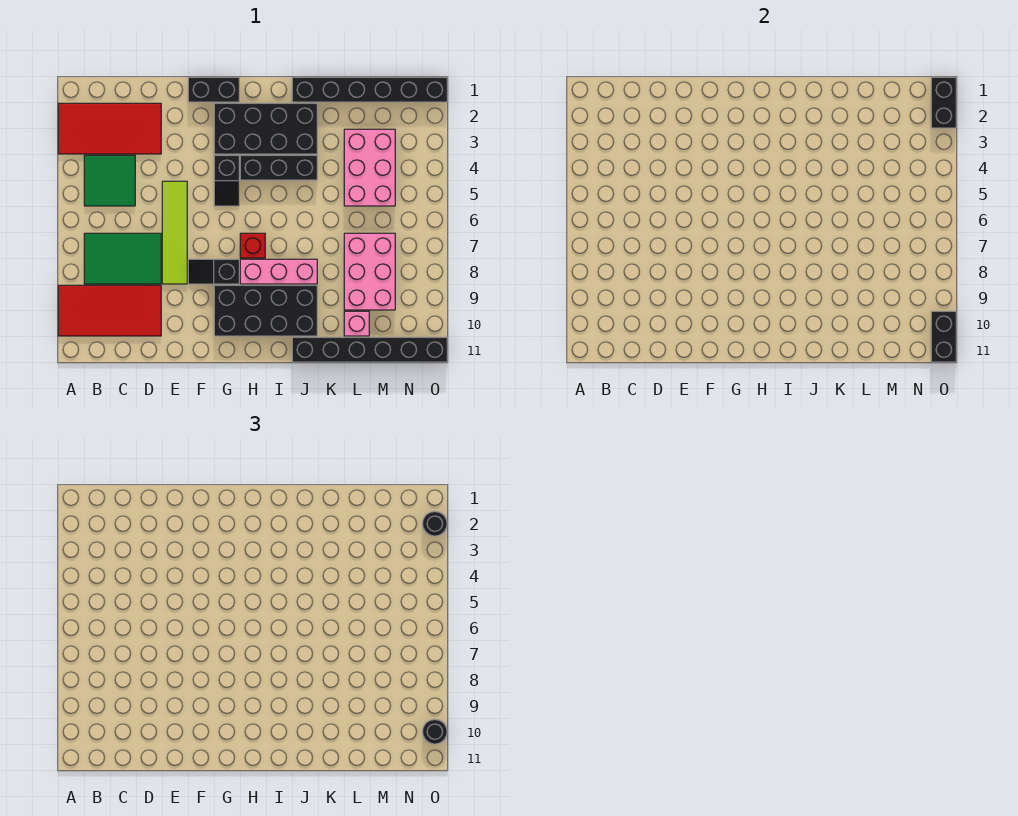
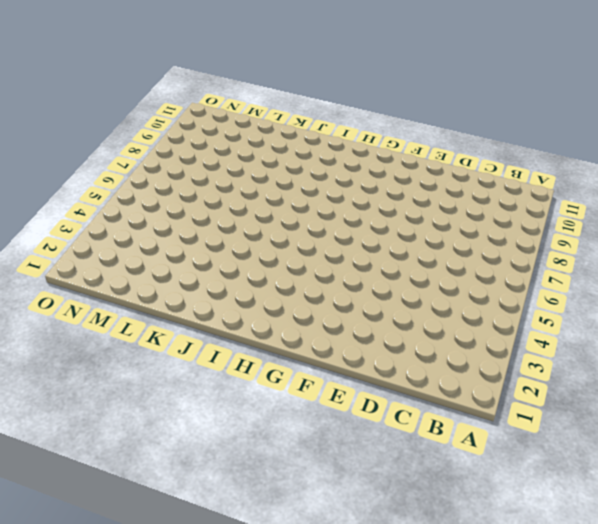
none -> red tile A2:D3 level 1
none -> red tile A9:D10 level 1
none -> green tile B4:C5 level 1

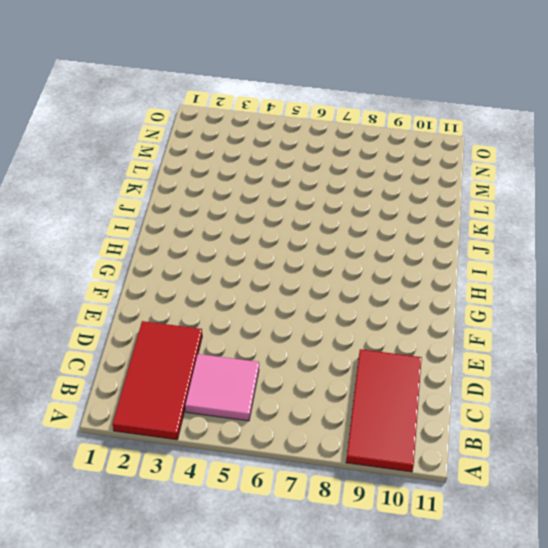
pink tile B4:C5 level 1 -> green tile B4:C5 level 1
none -> green tile B7:D8 level 1
none -> lime tile E5:E8 level 1
none -> black brick F1:G1 level 1

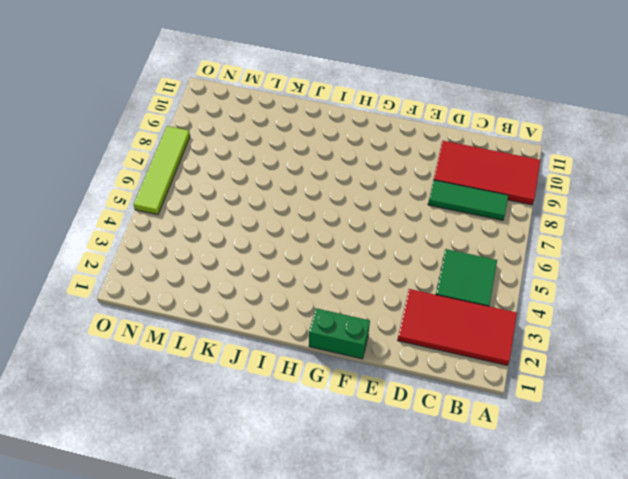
green tile B8:D8 level 1 -> green tile B7:D8 level 1
green brick F1:G1 level 1 -> black brick F1:G1 level 1
lime tile O5:O8 level 1 -> lime tile E5:E8 level 1
none -> black slope F8:G8 level 1 top G
none -> black brick G2:J3 level 1
none -> black slope G4:G5 level 1 top 4

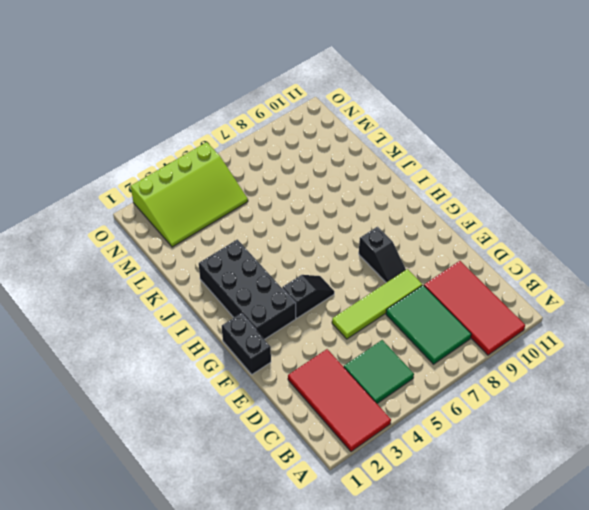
lime slope M2:O5 level 1 top O -> pink brick L3:M5 level 1
none -> black brick G9:J10 level 1
none -> black brick H4:J4 level 1
none -> red brick H7 level 1

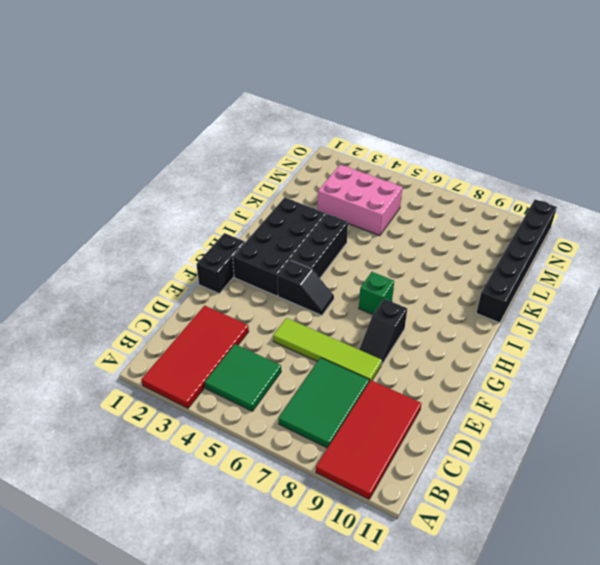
green brick H7 level 1 -> red brick H7 level 1
none -> black brick G9:J10 level 1
none -> pink brick H8:J8 level 1
none -> black brick J1:O1 level 1

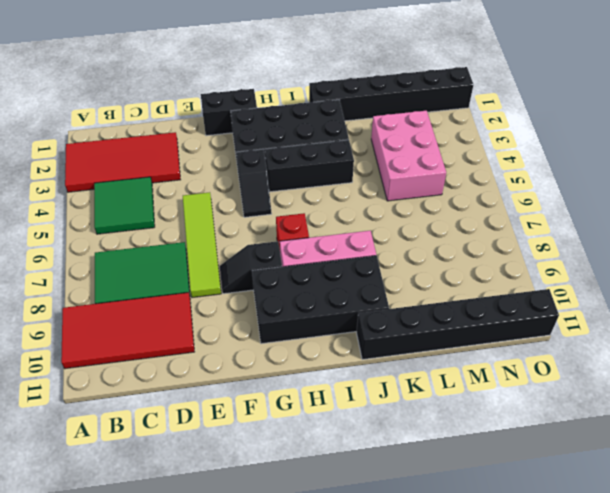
none -> pink brick L7:M9 level 1
none -> pink brick L10 level 1
none -> black brick O1:O2 level 2

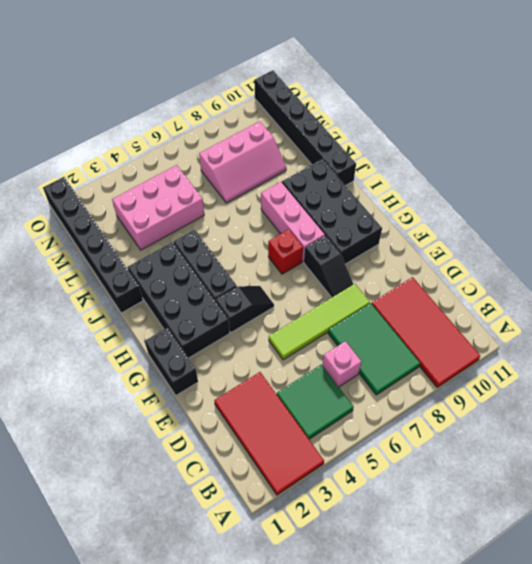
pink brick C6 level 1 -> pink brick L10 level 1
pink slope L7:M9 level 1 top M -> pink brick L7:M9 level 1
none -> black brick O1:O2 level 2
none -> black brick O10:O11 level 2
none -> black round brick O2 level 3

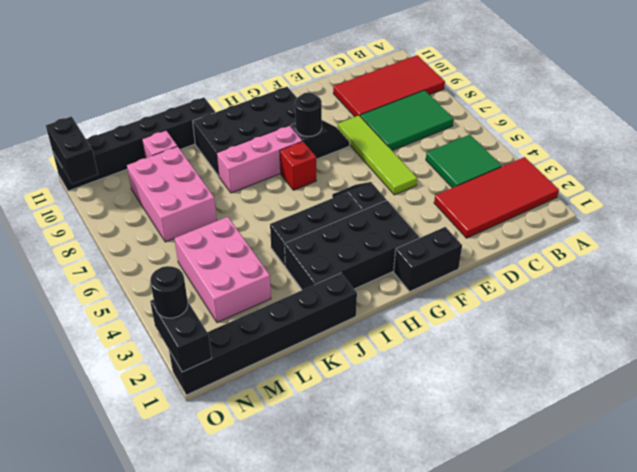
black round brick G8 level 2 -> black round brick O10 level 3

